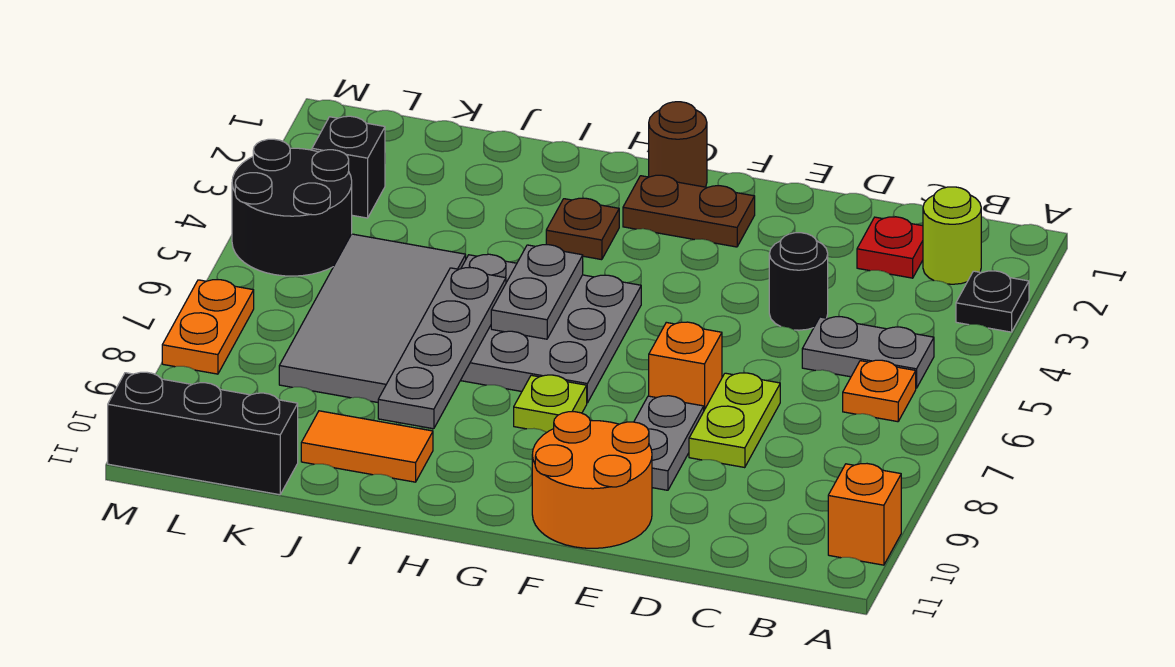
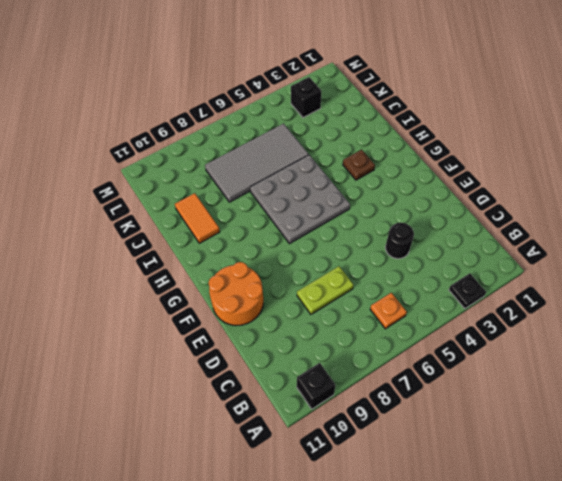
black brick A10 level 1 -> orange brick A10 level 1
none -> lime round brick B2 level 1
none -> grey plate B5:C5 level 1
none -> red plate C2 level 1

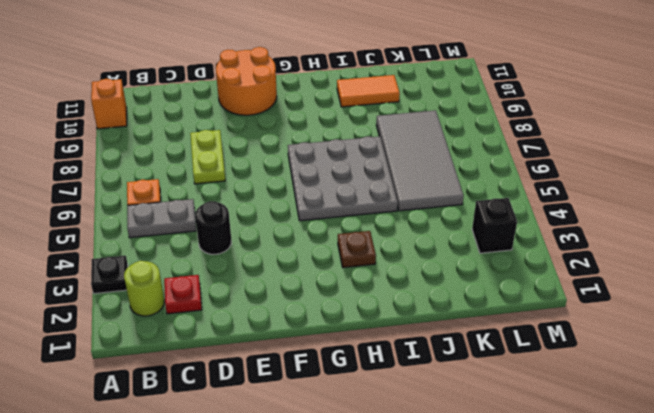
none -> orange brick E7 level 1
none -> grey plate E8:E9 level 1
none -> brown plate F2:G2 level 1

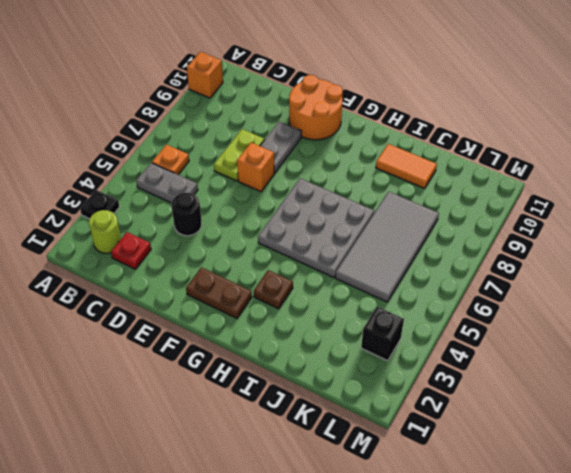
none -> brown round brick G1 level 1
none -> lime plate G8 level 1
none -> black brick K11:M11 level 1

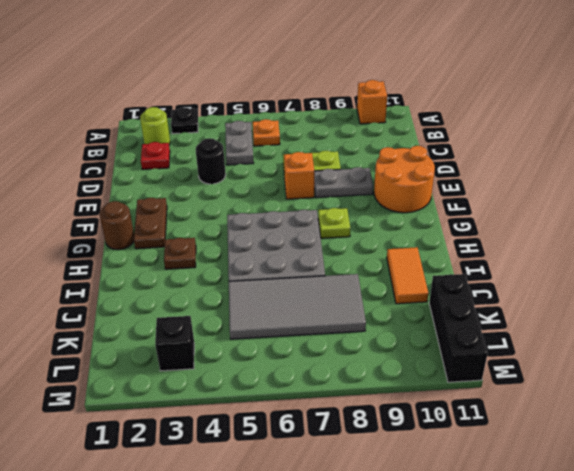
none -> black round brick L4:M5 level 1
none -> orange plate M7:M8 level 1
none -> grey plate H5:H6 level 2

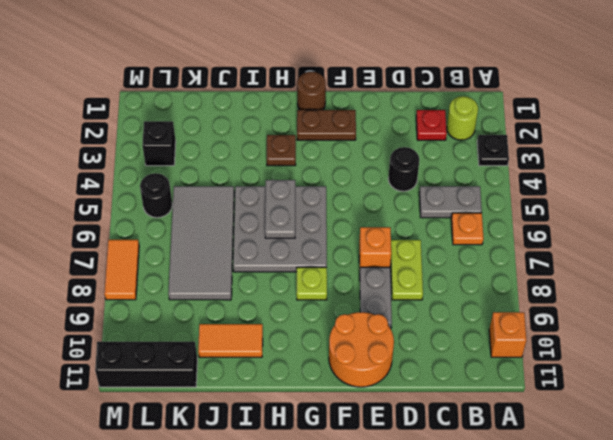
black round brick L5 level 1 -> black round brick L4:M5 level 1
orange tile M7:M8 level 1 -> orange plate M7:M8 level 1
none -> grey plate I6:I9 level 2

